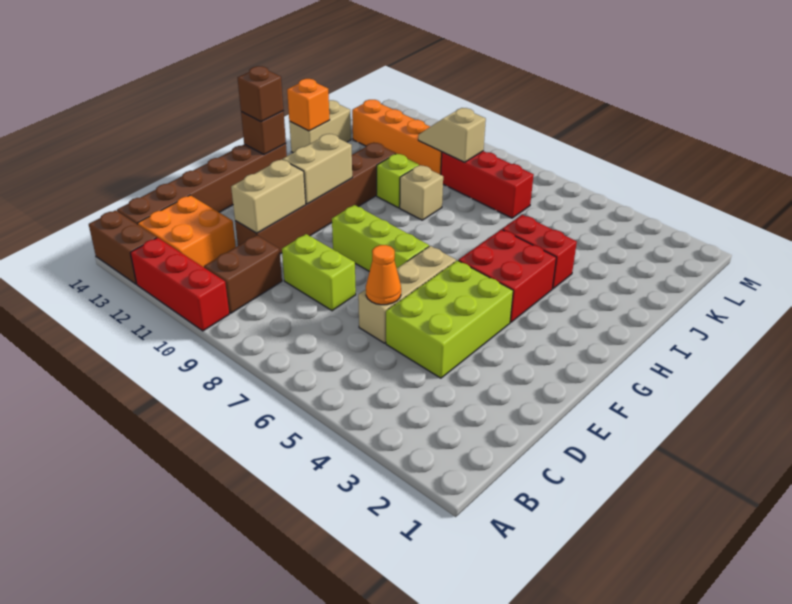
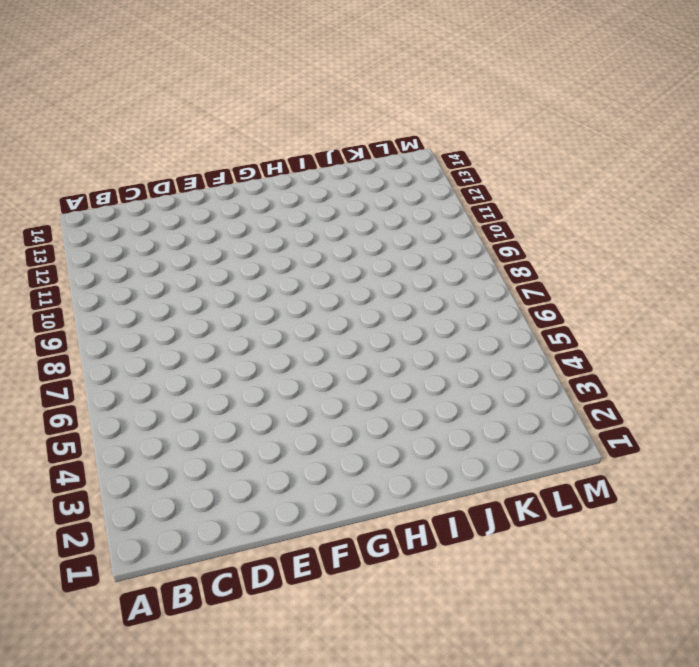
none -> red brick A10:A12 level 1
none -> brown brick A13:A14 level 1
none -> brown brick B10:C10 level 1

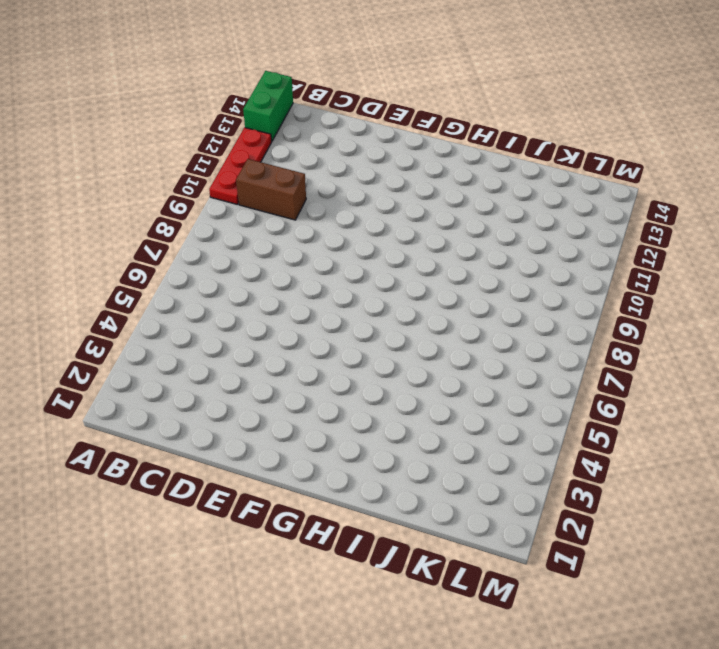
red plate A10:A12 level 1 -> red brick A10:A12 level 1
green brick A13:A14 level 1 -> brown brick A13:A14 level 1
none -> orange brick B12:C13 level 1
none -> brown brick B14:G14 level 1
none -> lime brick D4:F5 level 1

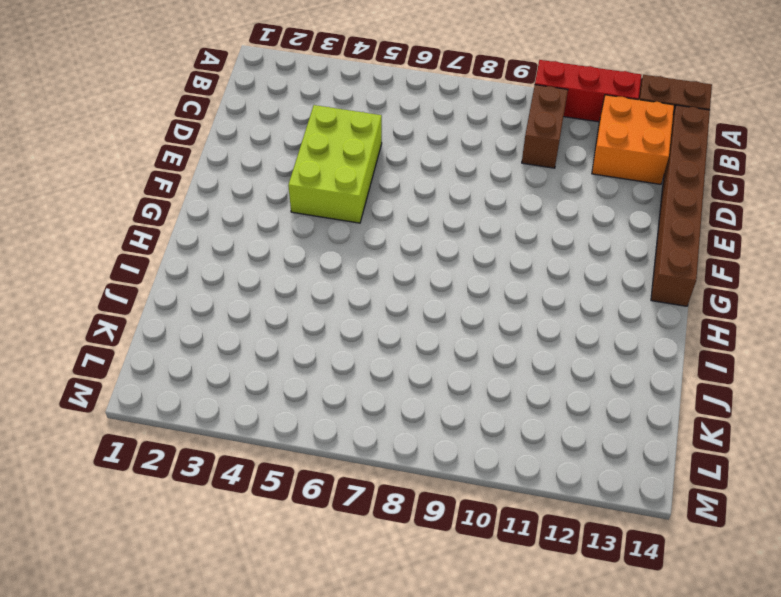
none -> tan brick D6:F6 level 1
none -> lime brick D8:D9 level 1
none -> brown brick D11:I11 level 1

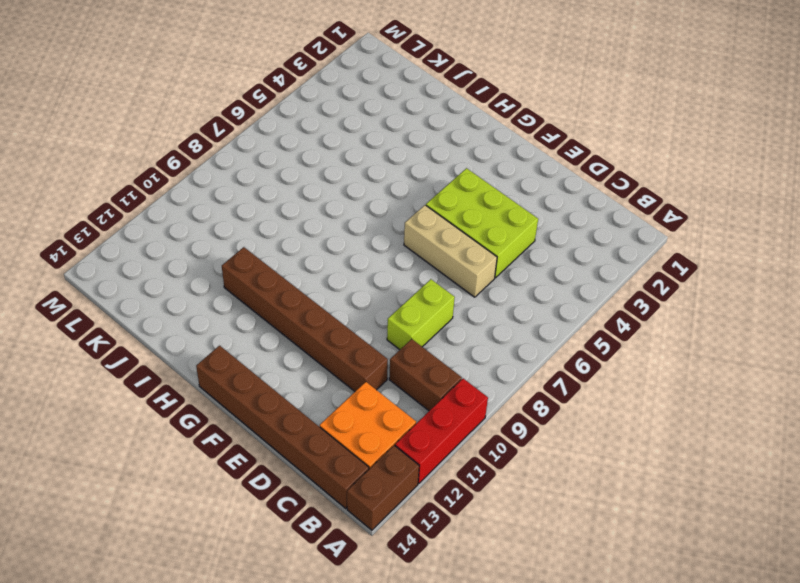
none -> lime brick F7:F9 level 1
none -> red brick G4:H5 level 1
none -> red brick I4:I5 level 1

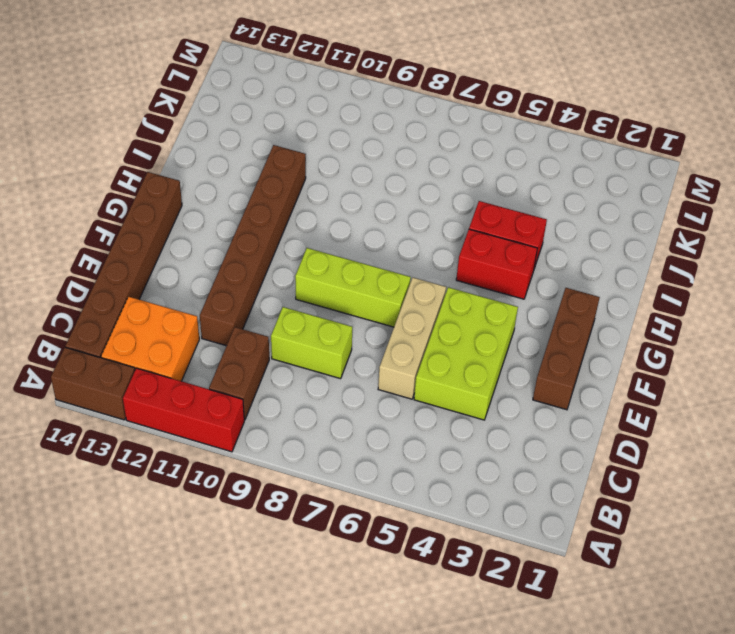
brown brick E2:G2 level 1 -> none
red brick H4:H5 level 1 -> red brick G4:H5 level 1
none -> tan brick I9 level 1
none -> lime brick I10 level 1
none -> tan brick I14:J14 level 1

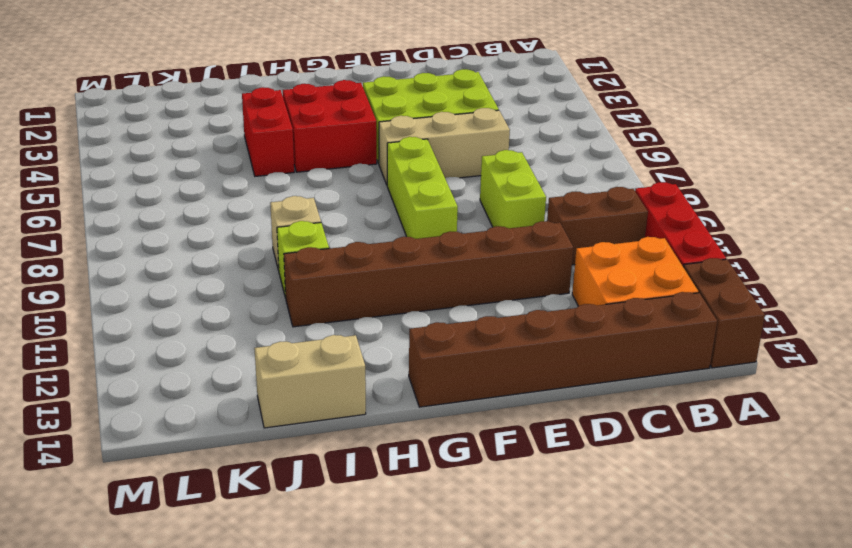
none -> red brick K7:K9 level 1
none -> orange brick K10:K13 level 1
none -> orange cone D6 level 2

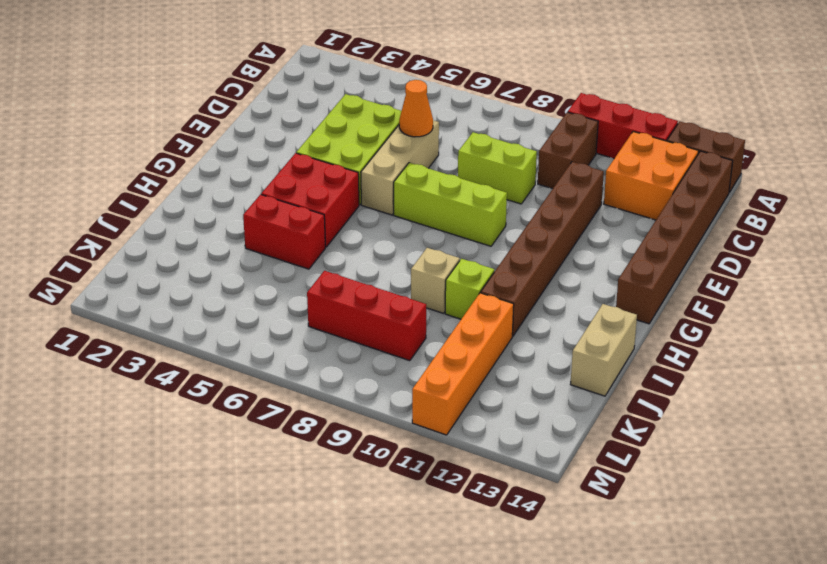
orange brick J11:M11 level 1 -> orange brick K10:K13 level 1
none -> tan brick D11:E11 level 2
none -> tan brick F11:G11 level 2
none -> brown brick G14 level 2

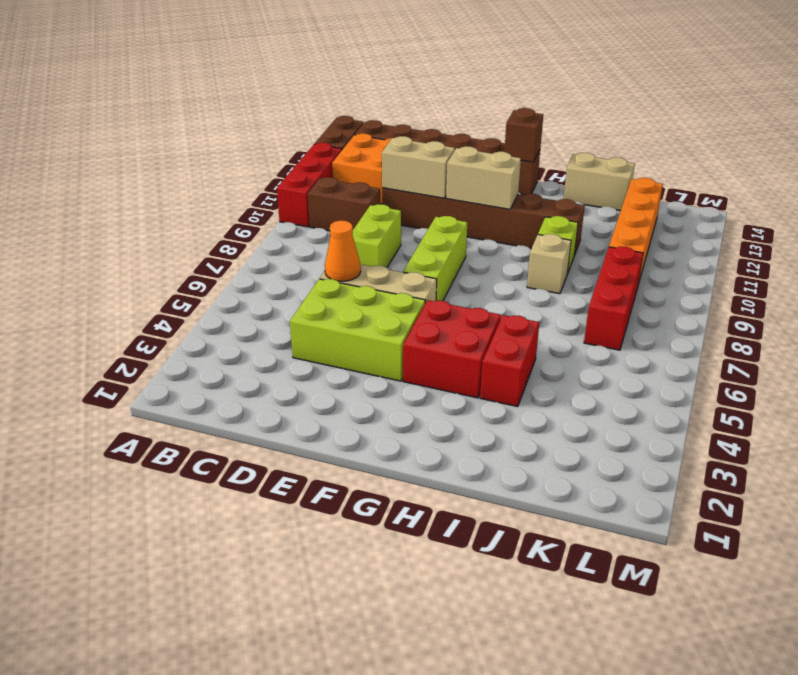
none -> orange brick I14 level 2
none -> tan slope K9:K10 level 2 top 9
none -> brown brick G14 level 3

